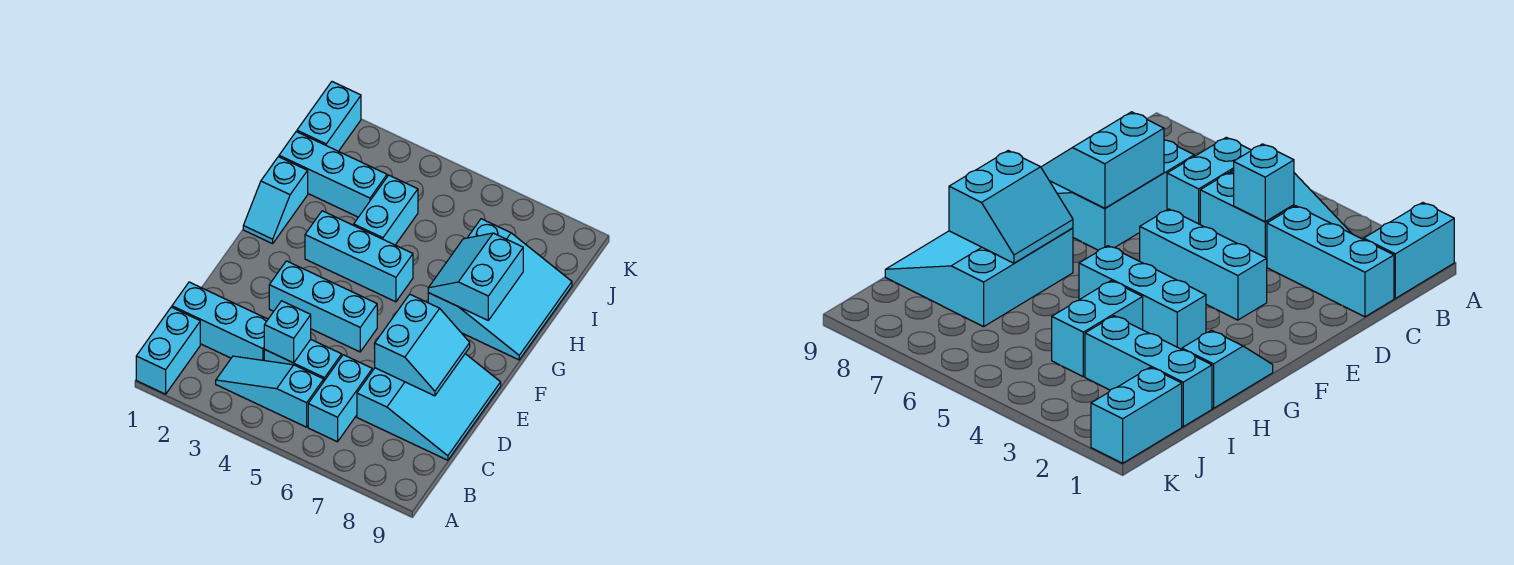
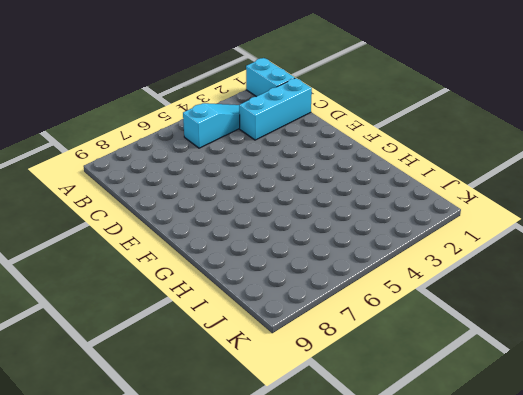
none -> cyan brick B6:C6 level 1
none -> cyan brick C4:C5 level 1
none -> cyan slope C7:E9 level 1 top 7

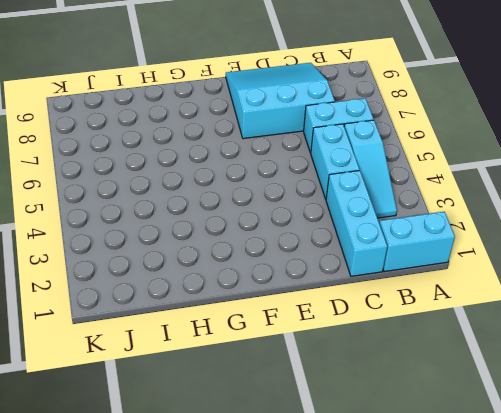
none -> cyan brick E3:E5 level 1
none -> cyan slope G1:H1 level 1 top H
none -> cyan brick G3:G5 level 1

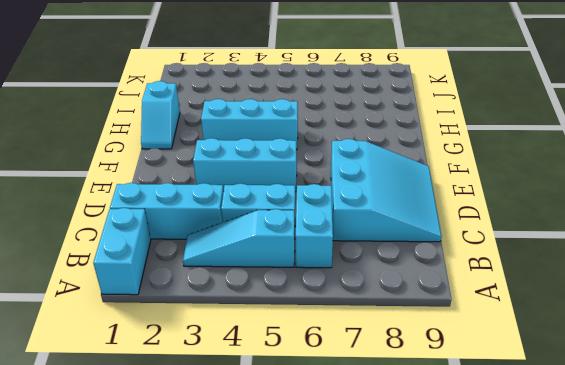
none -> cyan slope G7:I9 level 1 top 7
none -> cyan brick H4:I4 level 1
none -> cyan brick I1:I3 level 1

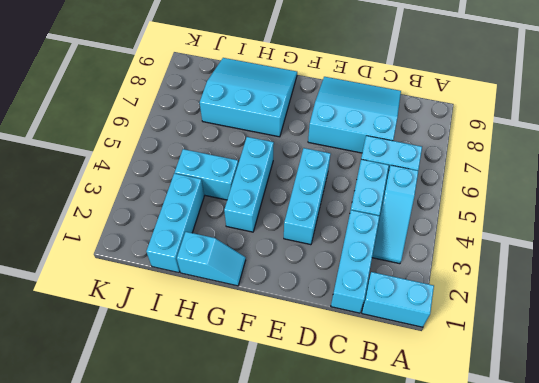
none -> cyan brick J1:K1 level 1
none -> cyan brick C4 level 2
none -> cyan slope D7:E8 level 2 top 7

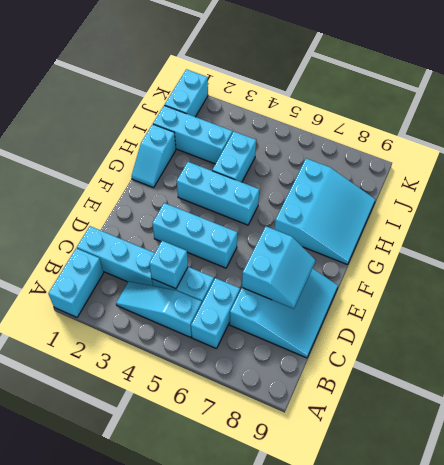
none -> cyan slope G7:H8 level 2 top 8

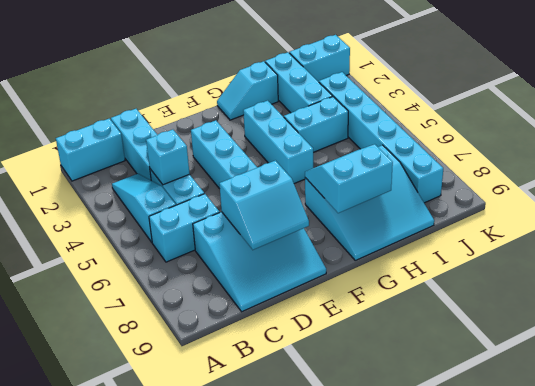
cyan brick J3:J8 level 1 -> none

